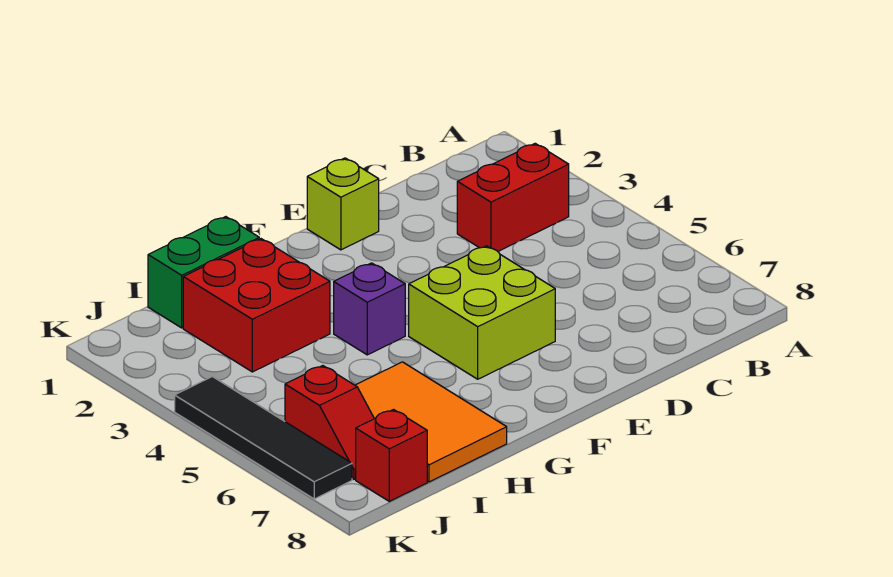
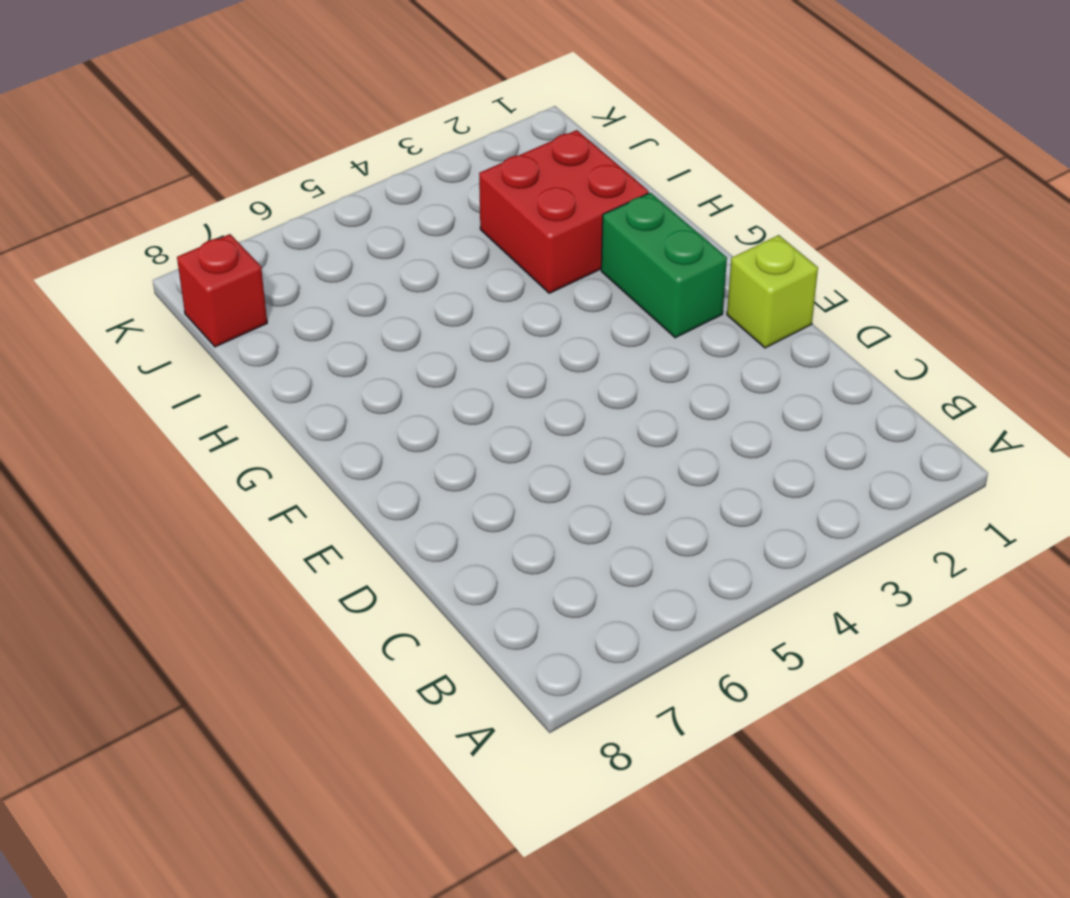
green brick F2:G2 level 1 -> green brick H1:I1 level 1
none -> red brick B3:C3 level 1
none -> lime brick E5:F6 level 1

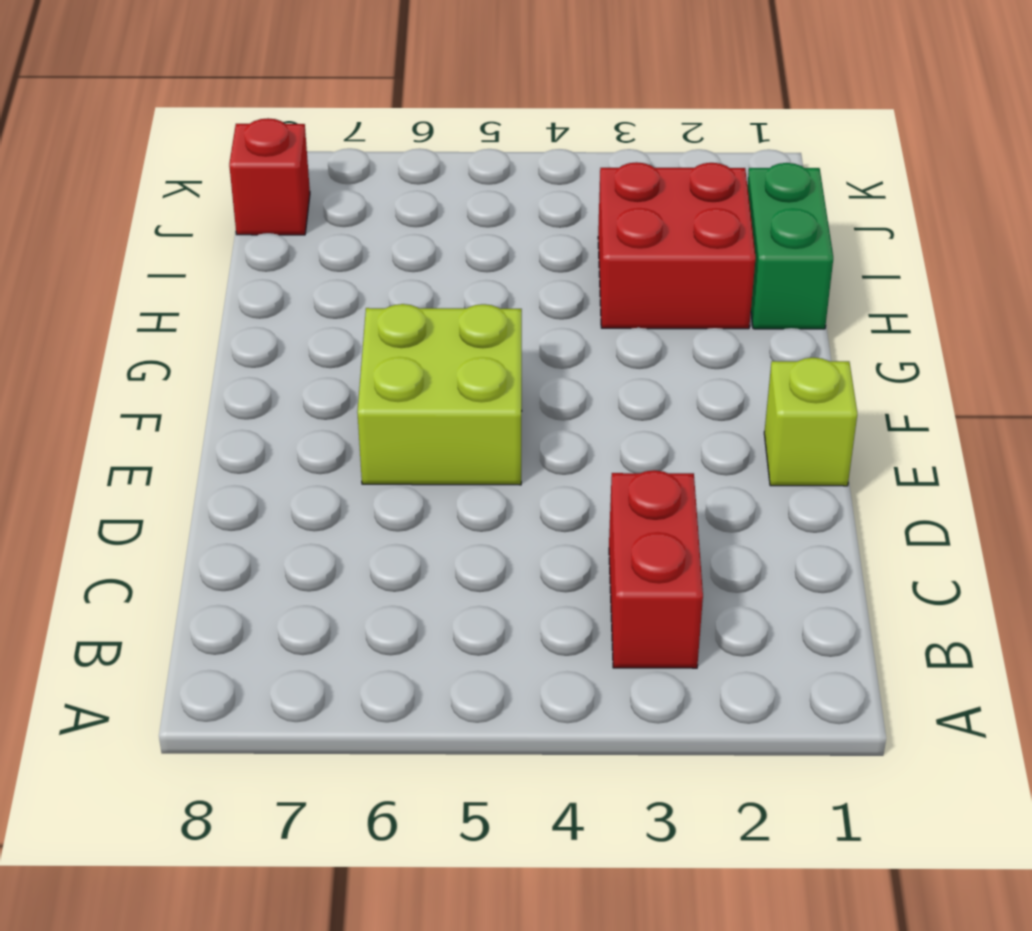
none -> purple brick G4 level 1
none -> orange tile H6:I8 level 1

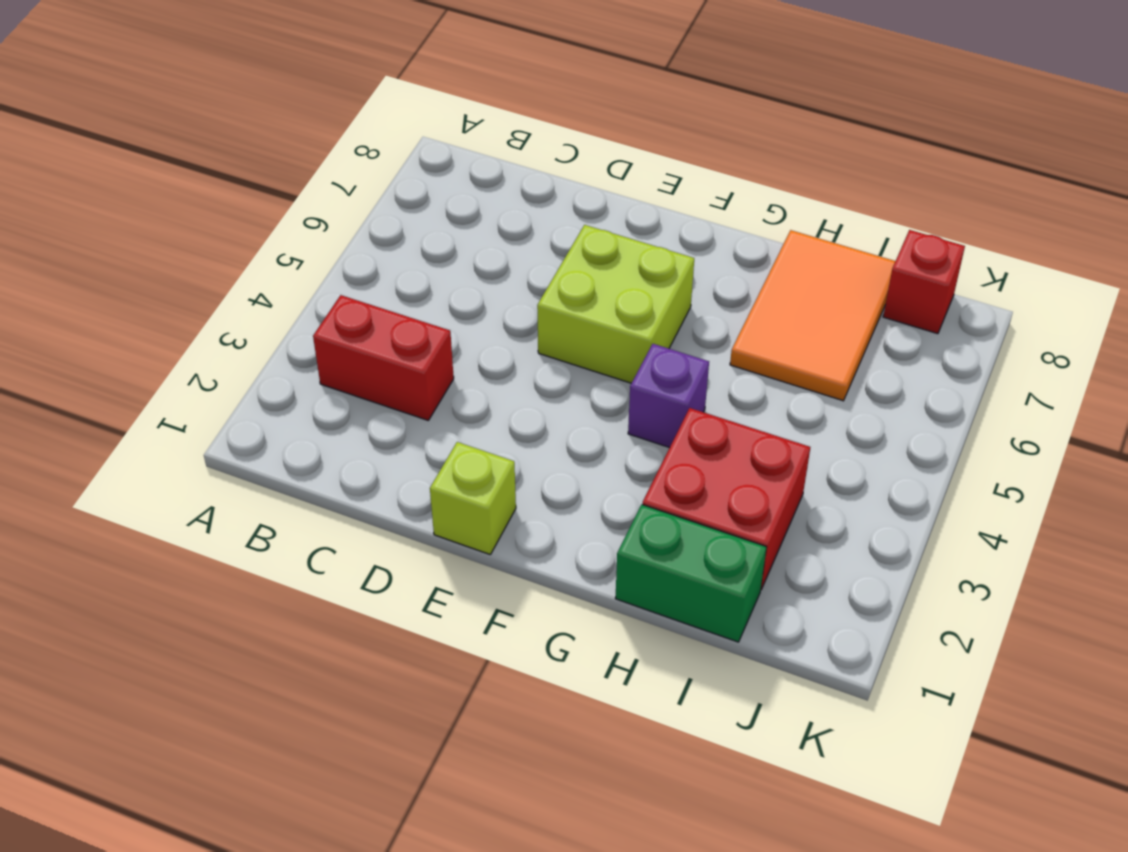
none -> red slope J6:J7 level 1 top 6
none -> black tile K4:K7 level 1

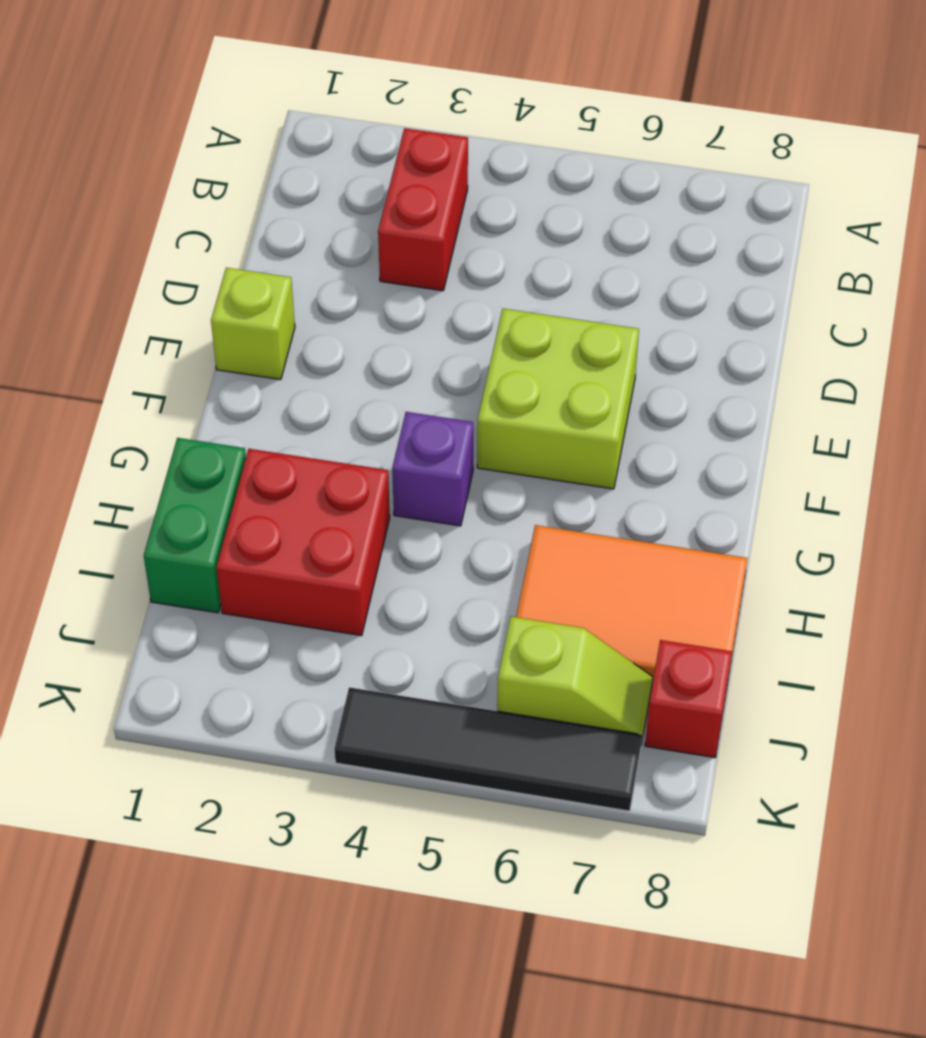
lime slope J6:J7 level 1 top 6 -> red slope J6:J7 level 1 top 6

